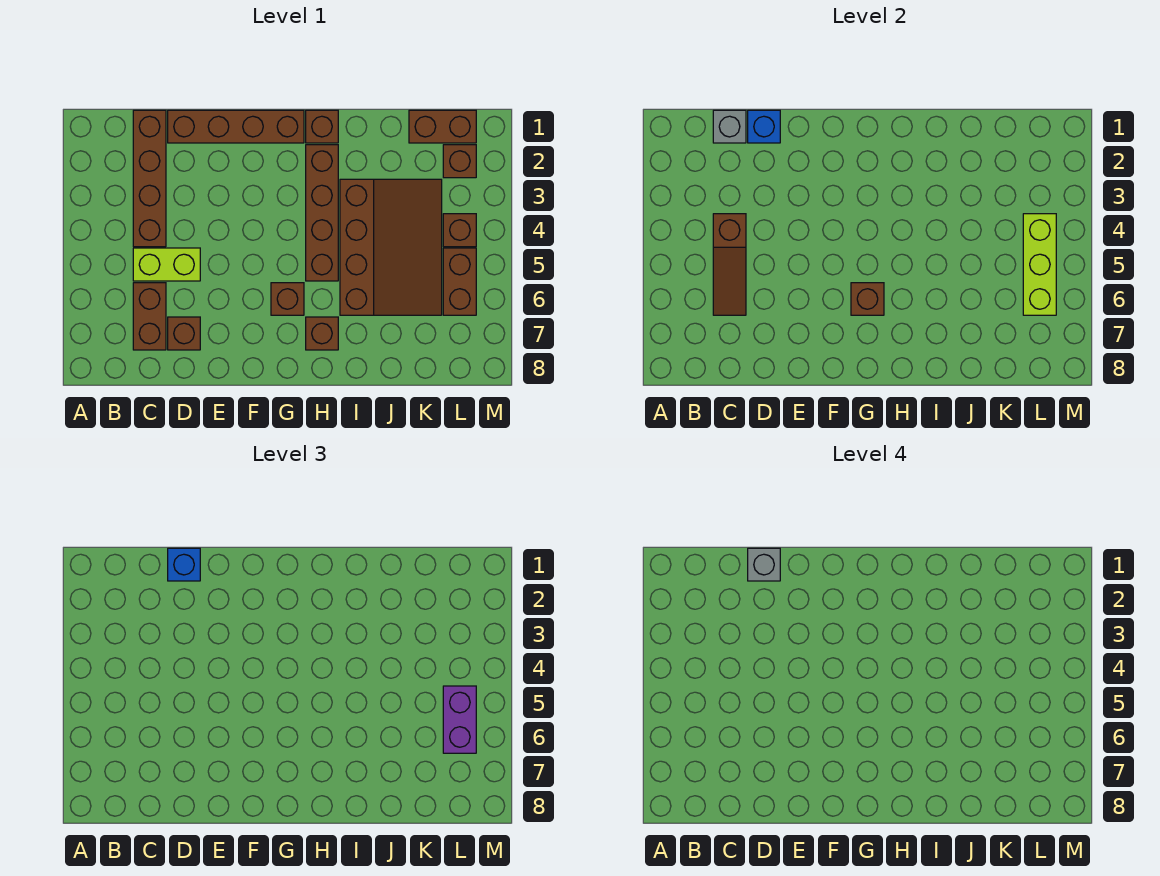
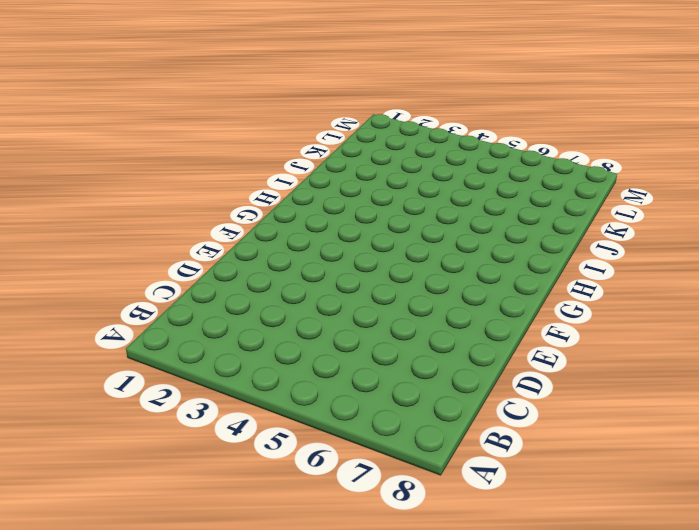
none -> brown brick C1:C4 level 1
none -> lime brick C5:D5 level 1
none -> brown brick C6:C7 level 1

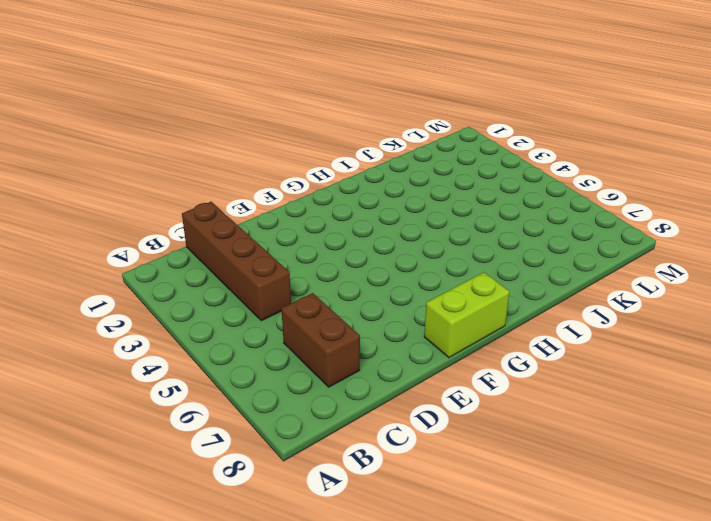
lime brick F8:G8 level 1 -> lime brick C5:D5 level 1
none -> brown brick D1:G1 level 1
none -> brown brick D7 level 1
none -> brown brick G6 level 1

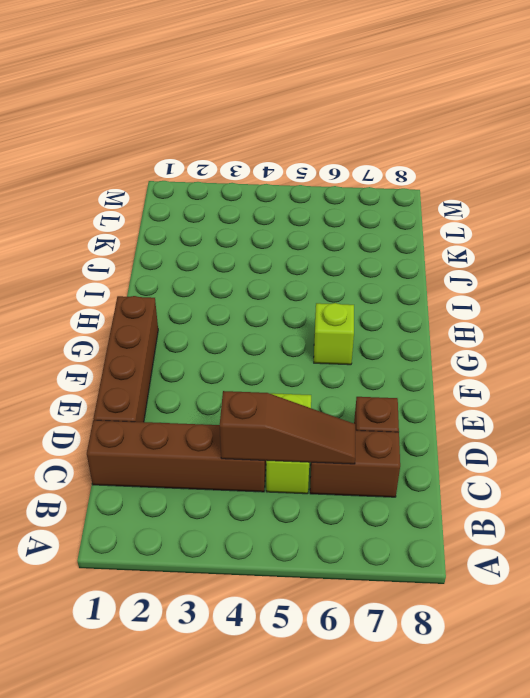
lime brick G6 level 1 -> brown brick G6 level 1
none -> brown brick H1 level 1
none -> brown brick H2:H5 level 1
none -> brown brick H7 level 1

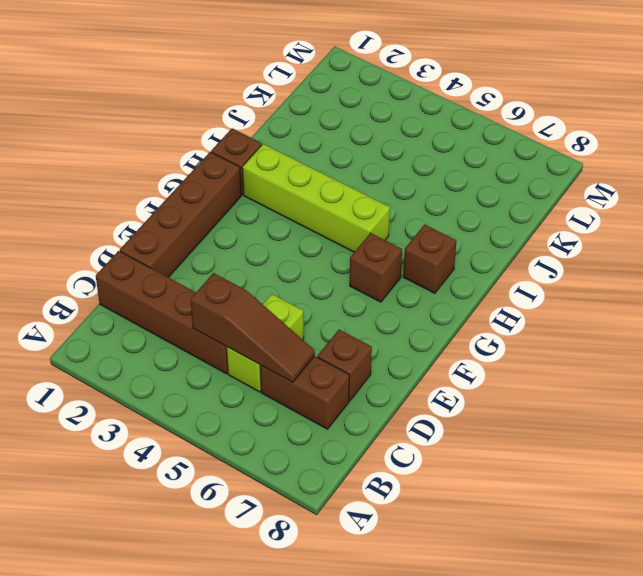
lime brick H2:H5 level 1 -> brown brick H2:H5 level 1
none -> brown slope I3:K6 level 1 top I
none -> brown brick K1:L1 level 1
none -> brown brick L2 level 1

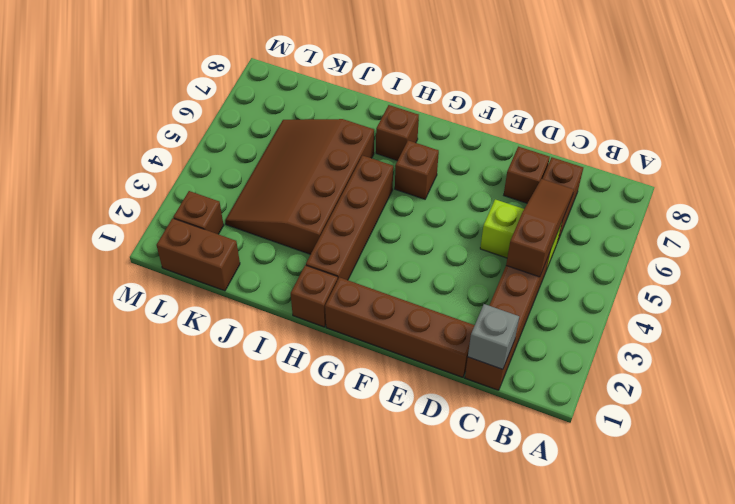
none -> brown brick L4 level 1
none -> brown brick L5:L6 level 1
none -> blue brick D1 level 2

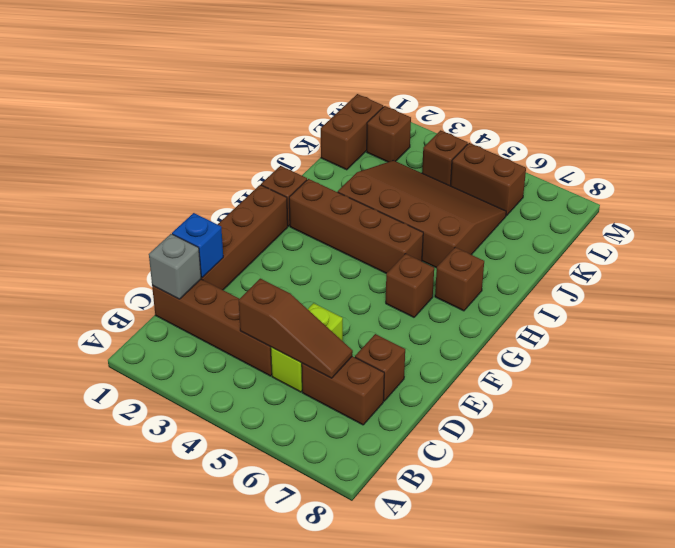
none -> brown brick G6 level 2
none -> lime brick L4:L6 level 2
none -> blue brick D1 level 3

